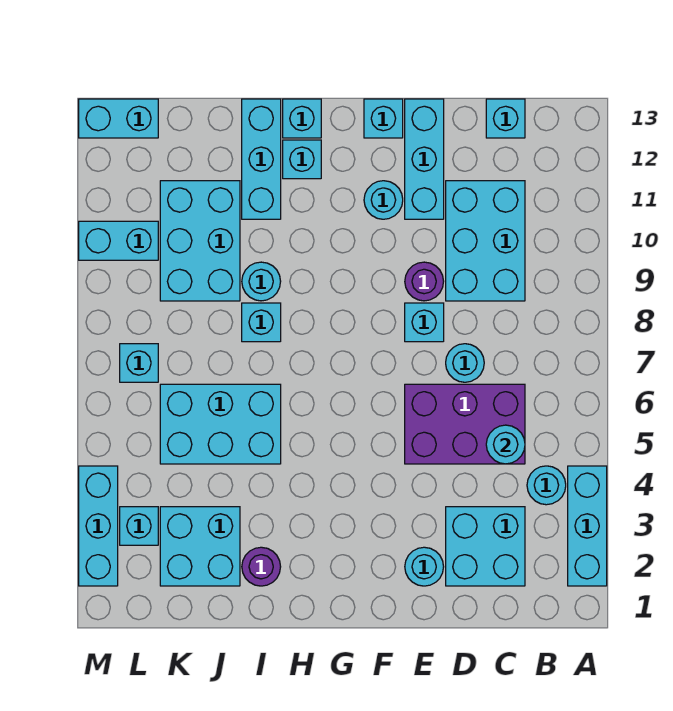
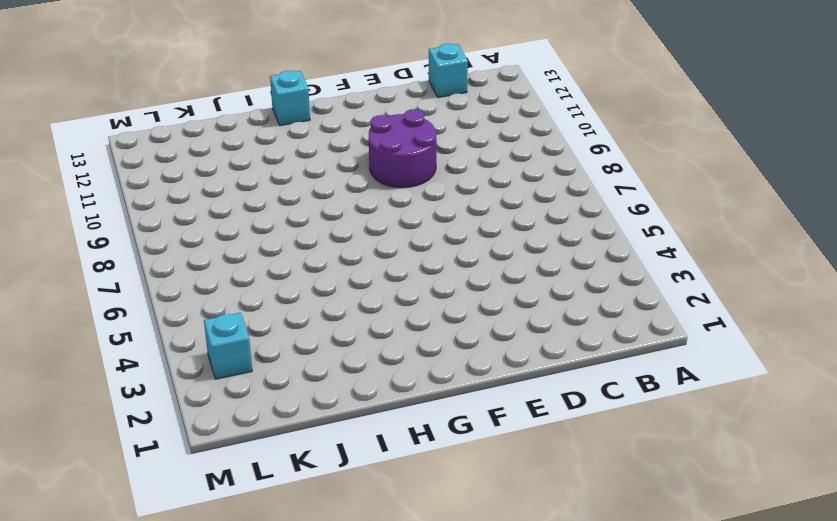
purple round brick E9:F10 level 1 -> purple round brick E9 level 1
none -> cyan brick A2:A4 level 1
none -> cyan round brick B4 level 1
none -> cyan brick C2:D3 level 1

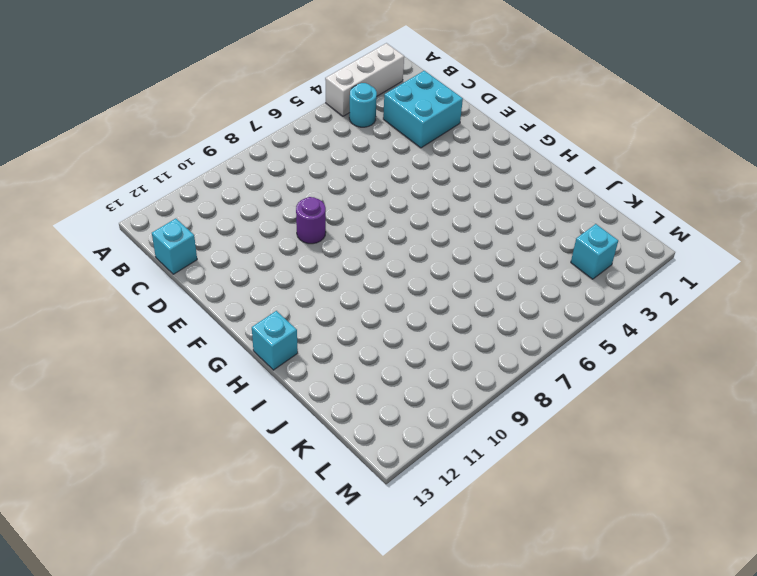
white brick A2:A4 level 1 -> cyan brick A2:A4 level 1
none -> purple brick C5:E6 level 1
none -> cyan brick C9:D11 level 1
none -> cyan round brick D7 level 1

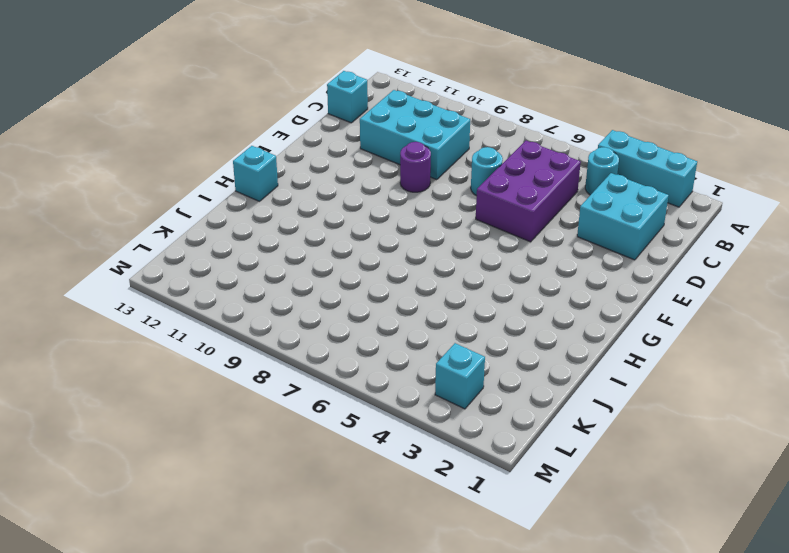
none -> cyan round brick E2 level 1
none -> cyan brick E8 level 1
none -> cyan brick E11:E13 level 1

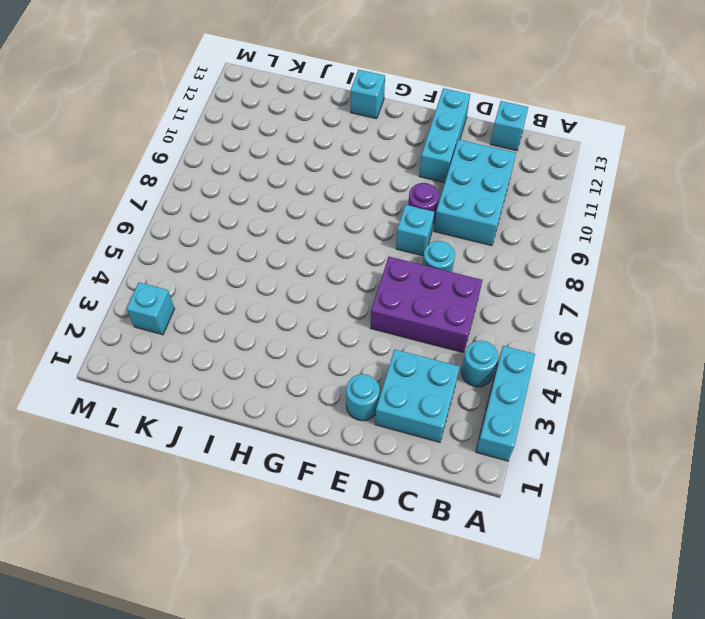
none -> cyan round brick F11 level 1
none -> cyan brick F13 level 1
none -> cyan brick H12 level 1

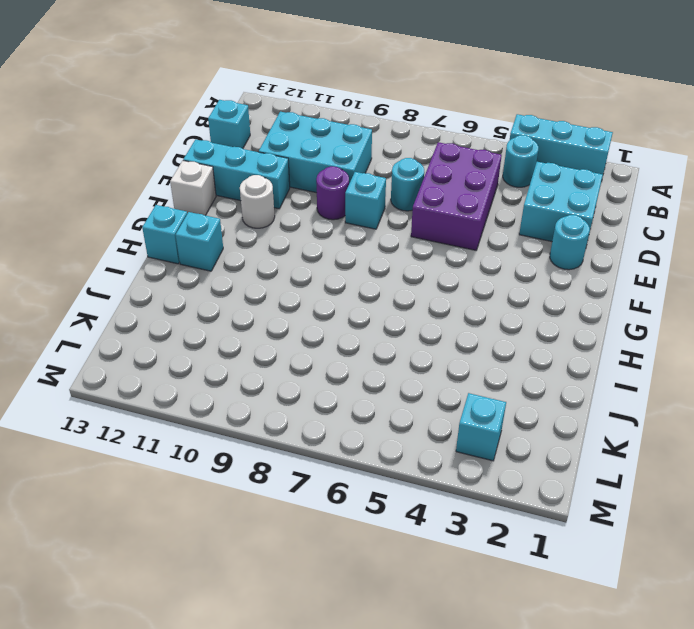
white round brick F11 level 1 -> cyan round brick F11 level 1
white brick F13 level 1 -> cyan brick F13 level 1
none -> purple round brick I2 level 1
none -> cyan brick I5:K6 level 1
none -> cyan brick I8 level 1

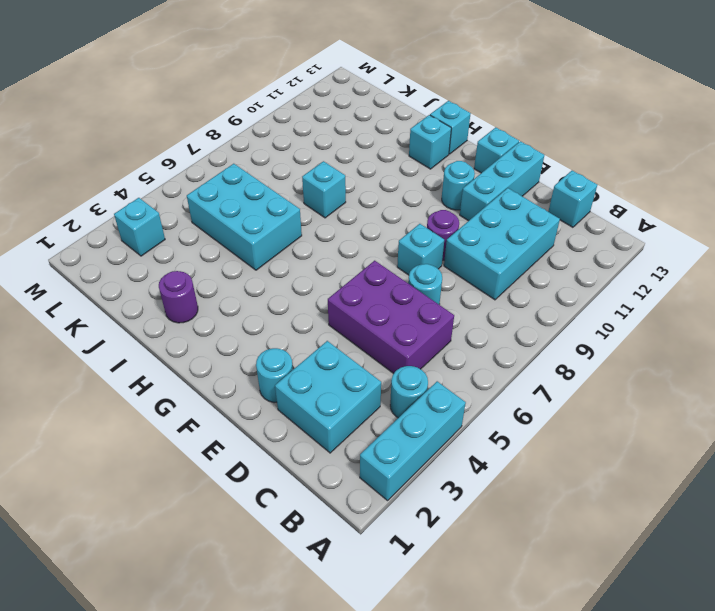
none -> cyan round brick I9 level 1
none -> cyan brick I11:I13 level 1
none -> cyan brick J2:K3 level 1

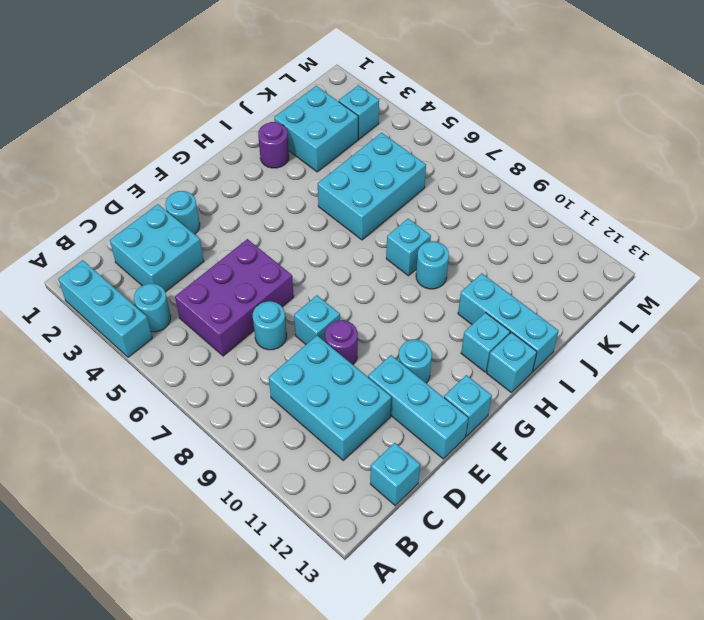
none -> cyan brick J9:K11 level 1
none -> cyan brick L7 level 1
none -> cyan brick L10:M10 level 1

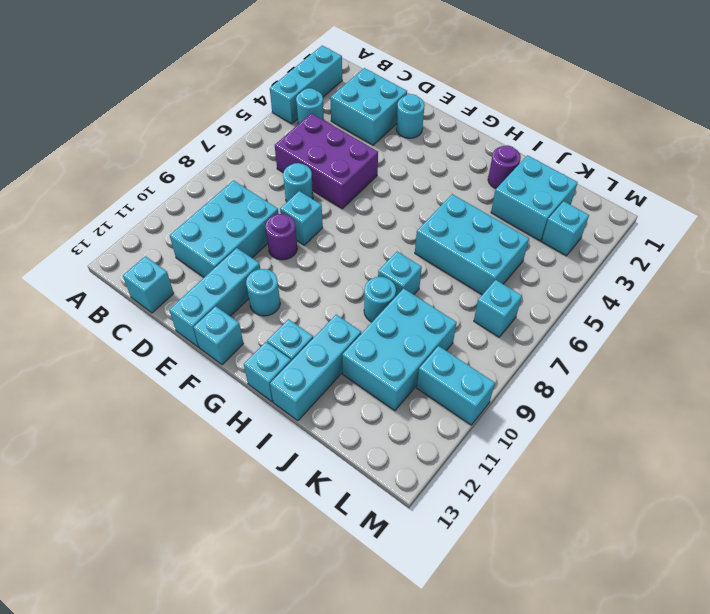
none -> cyan brick L13:M13 level 1
none -> cyan brick M2:M4 level 1
none -> cyan round brick C5 level 2

